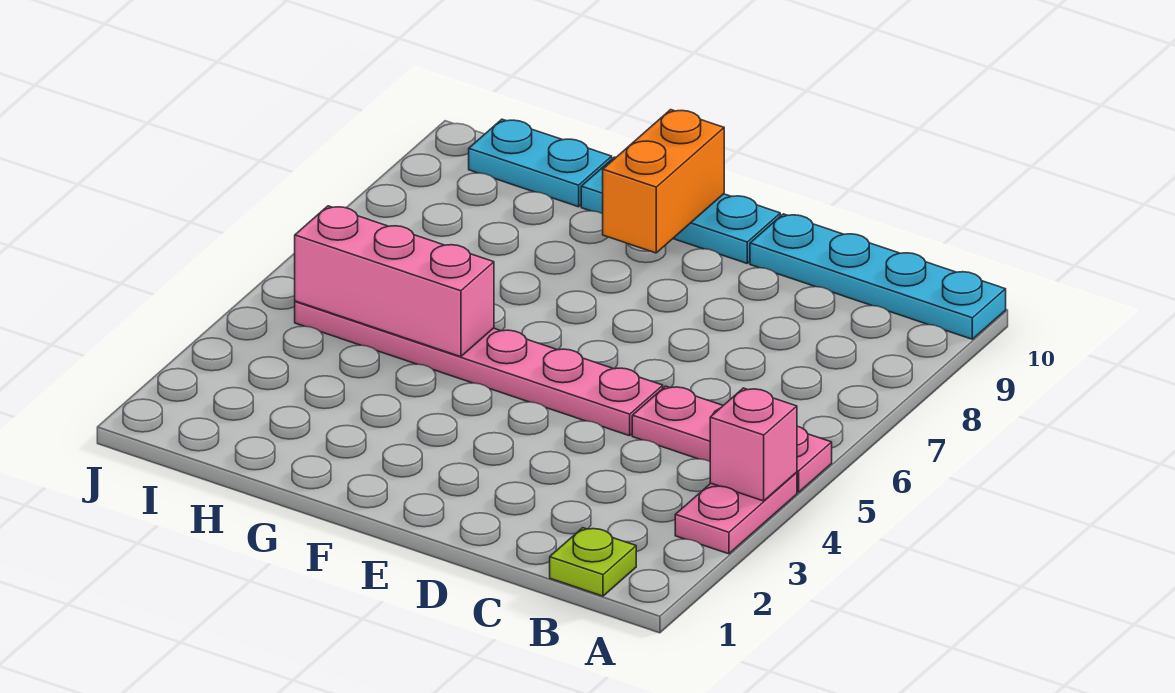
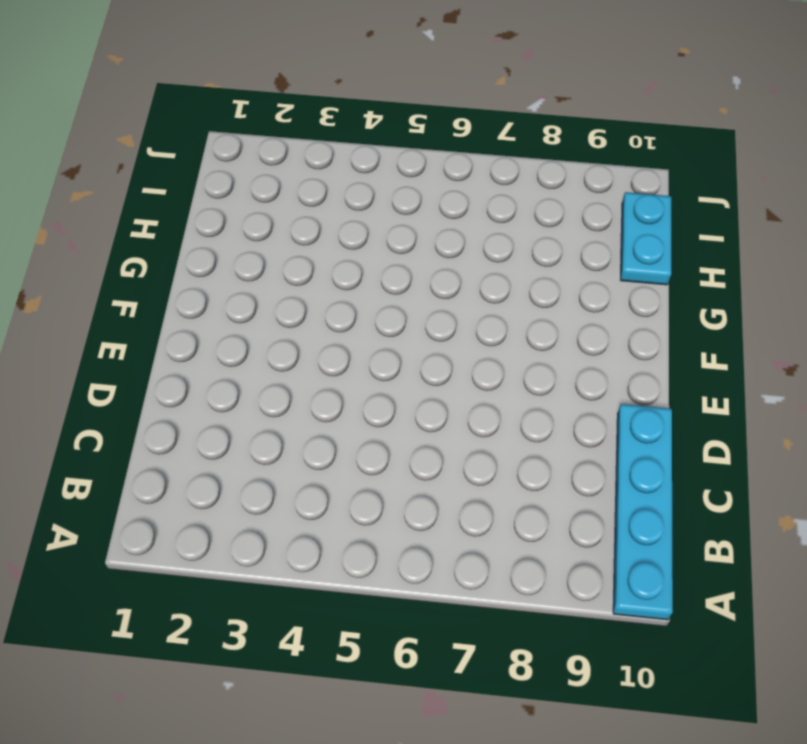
none -> pink plate A3:A4 level 1
none -> pink plate A5:C5 level 1

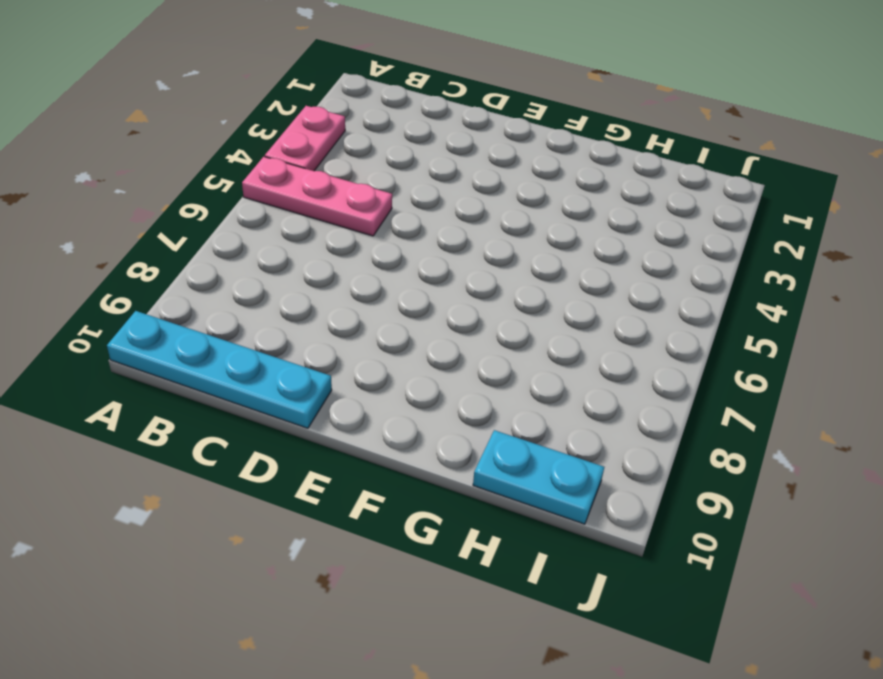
none -> lime plate B1 level 1
none -> pink plate D5:I5 level 1

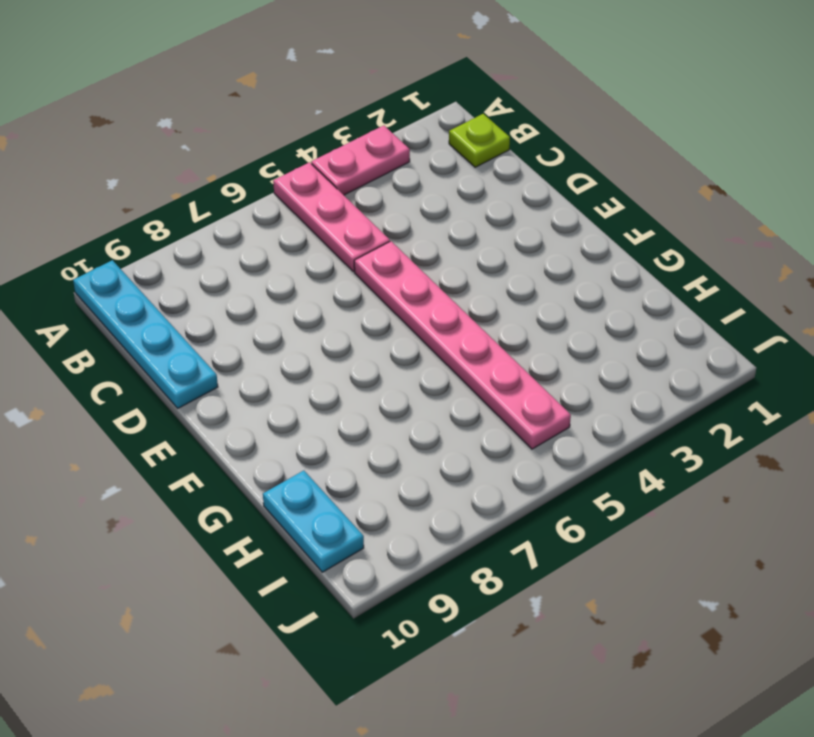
none -> cyan plate E10:G10 level 1
none -> pink brick A4 level 2

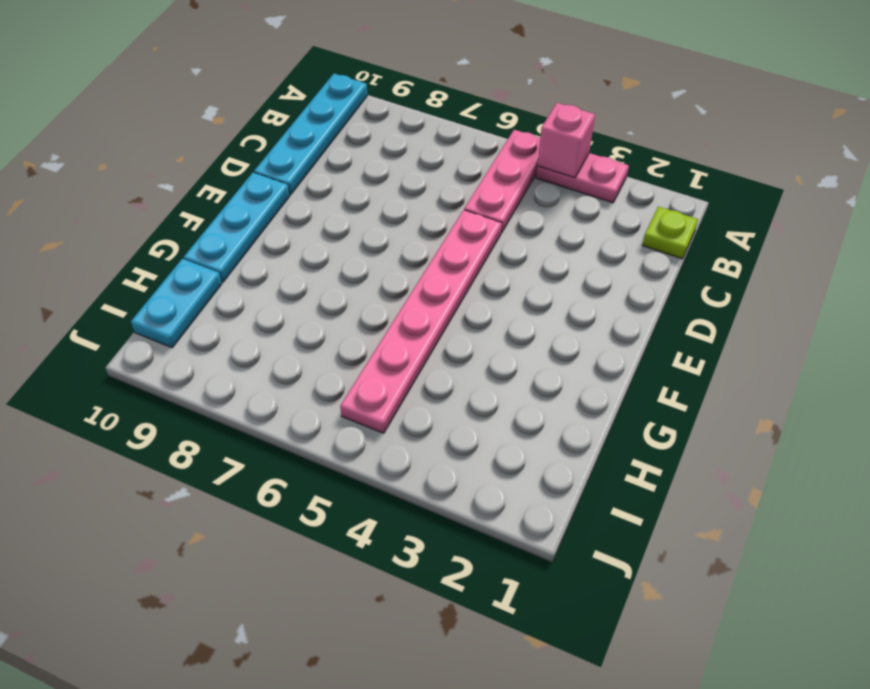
none -> orange brick F9:F10 level 2
none -> pink brick G5:I5 level 2

